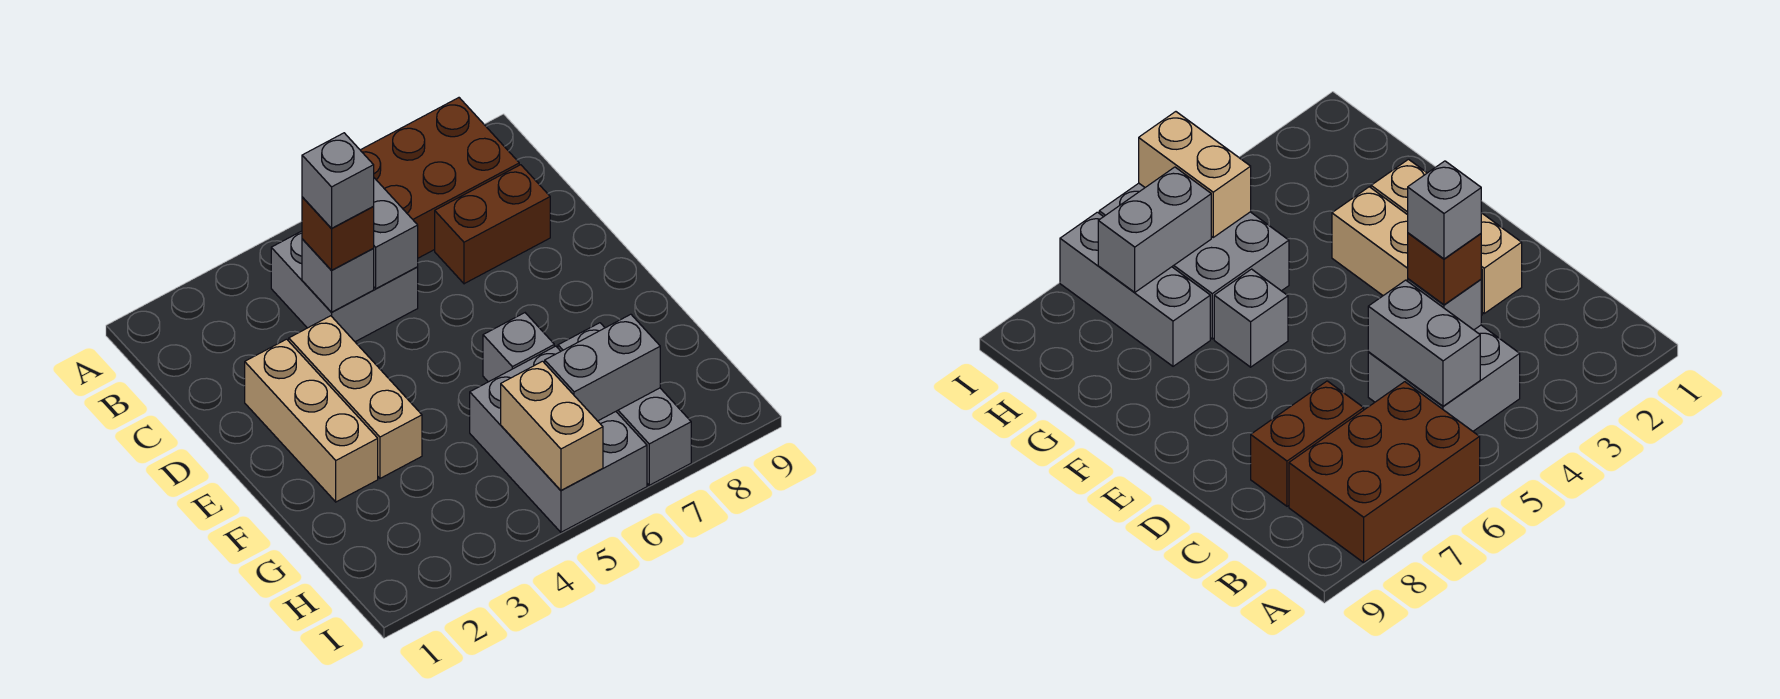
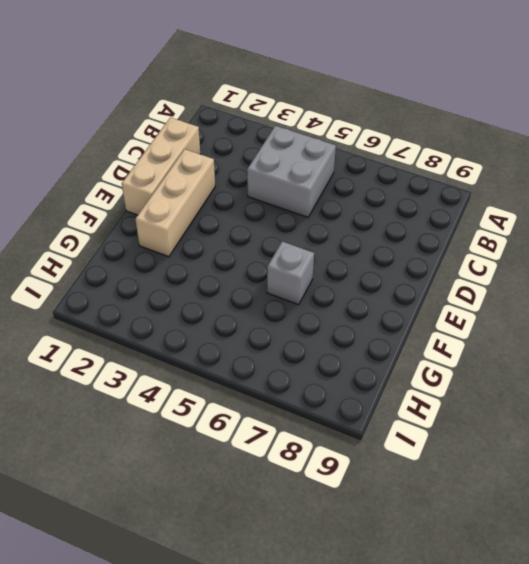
tan brick C1:E1 level 1 -> tan brick D3:F3 level 1
none -> brown brick A6:B8 level 1
none -> brown brick C7:C8 level 1
none -> grey brick G5:I6 level 1

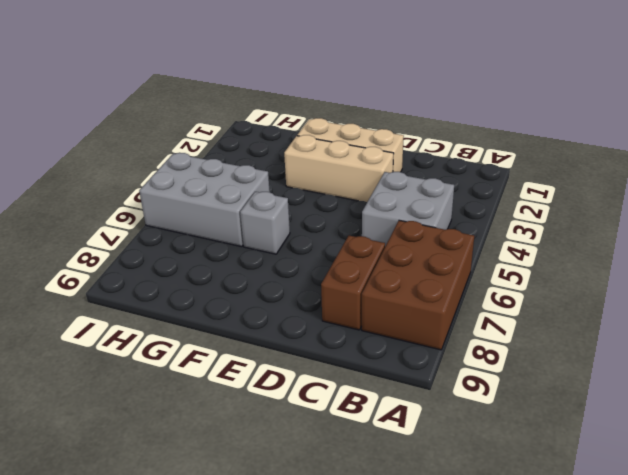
none -> grey brick G7:I7 level 1
none -> grey brick B5:C5 level 2
none -> grey brick C4 level 2

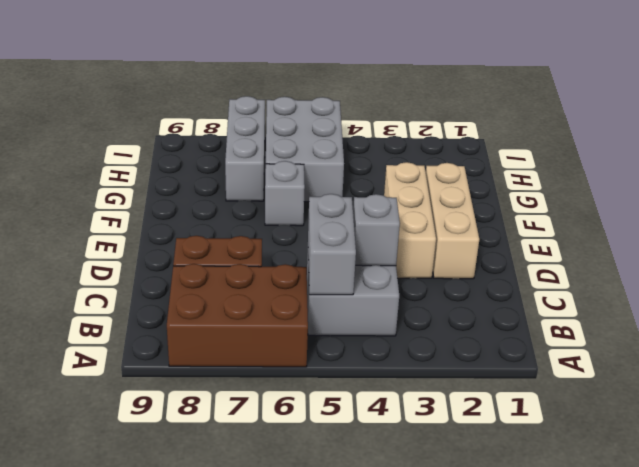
none -> tan brick H5:I5 level 2
none -> grey brick H6:H7 level 2
none -> brown brick C4 level 3

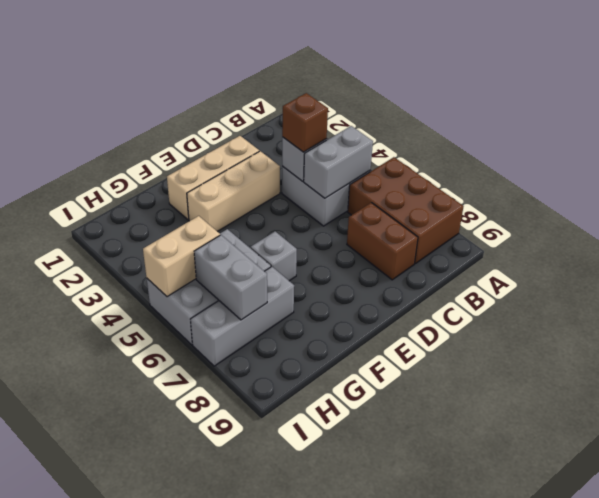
none -> grey brick C4 level 4

